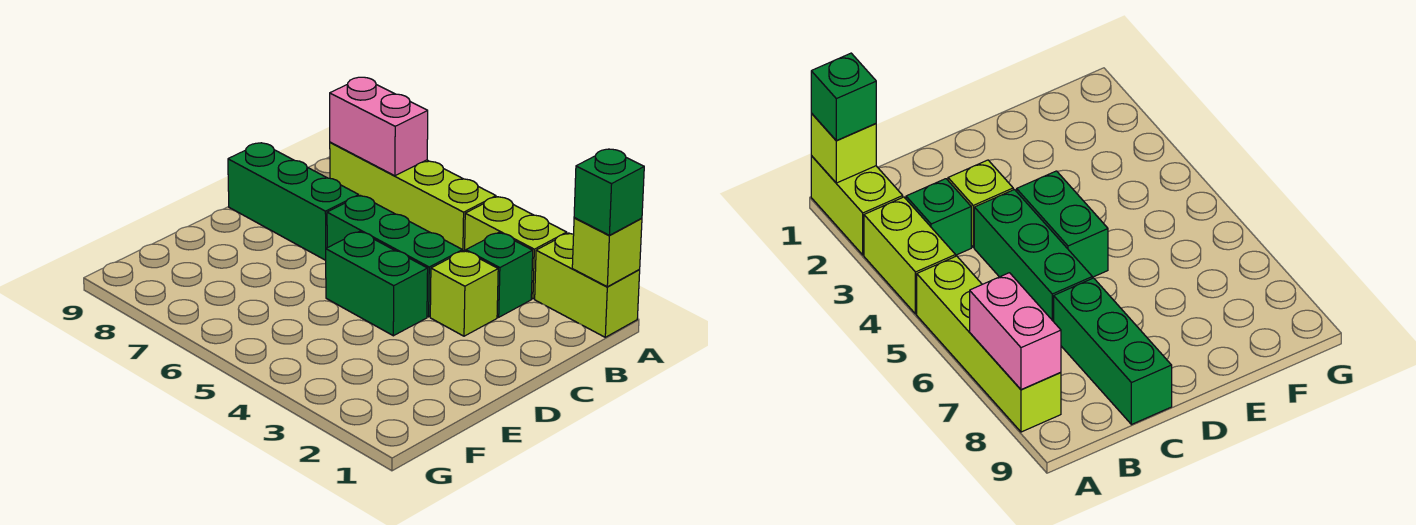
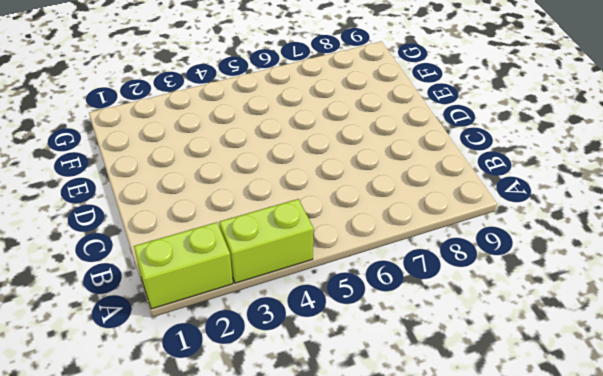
none -> lime brick A5:A8 level 1
none -> green brick B3 level 1

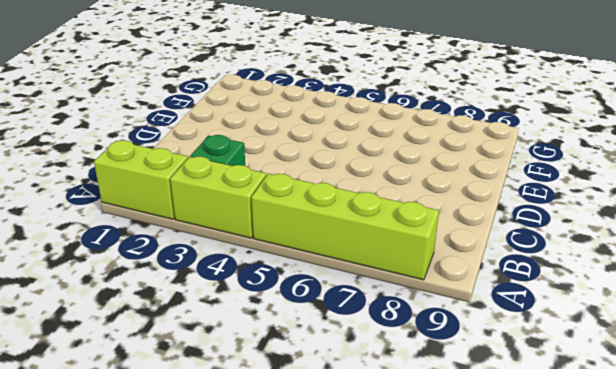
none -> lime brick C3 level 1
none -> green brick C4:C6 level 1

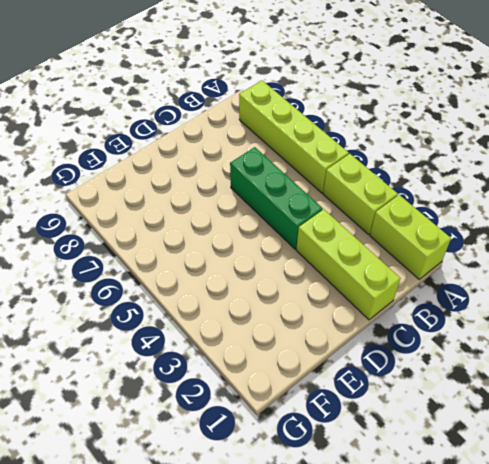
lime brick C1:C3 level 1 -> lime brick C3 level 1
none -> green brick B3 level 1
none -> green brick C7:C9 level 1

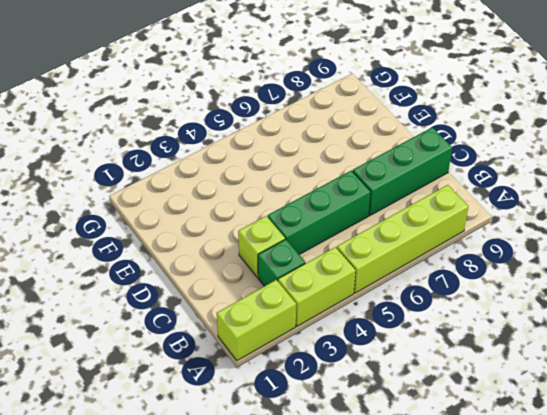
none -> green brick D4:D5 level 1
none -> lime brick A1 level 2

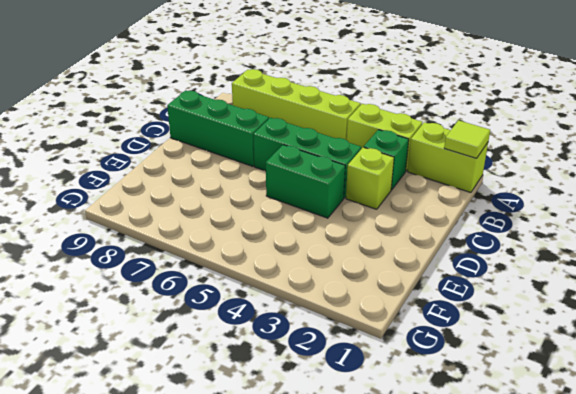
lime tile A1 level 2 -> lime brick A1 level 2
none -> pink brick A7:A8 level 2
none -> green brick A1 level 3

